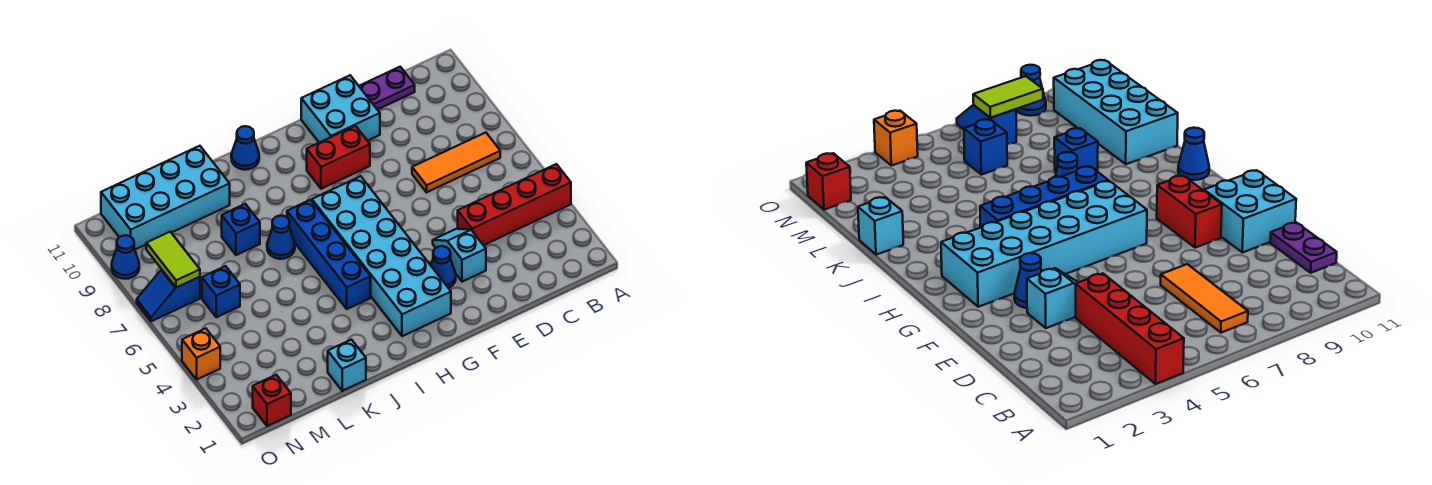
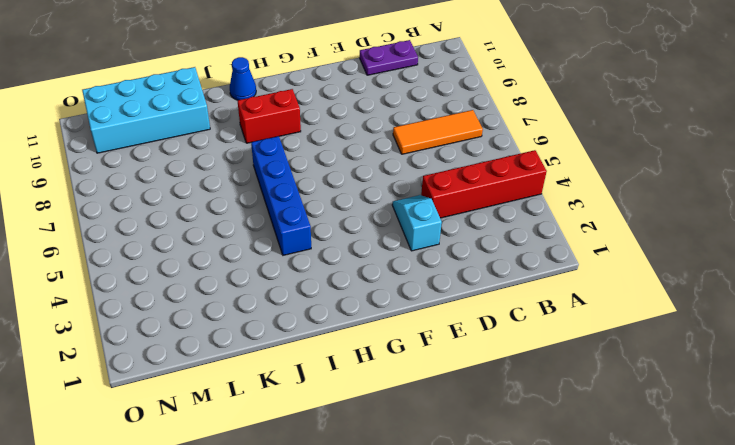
red brick H9:I9 level 1 -> red brick F9:G9 level 1
none -> cyan brick E10:F11 level 1
none -> blue cone F3 level 1
none -> cyan brick G2:H7 level 1

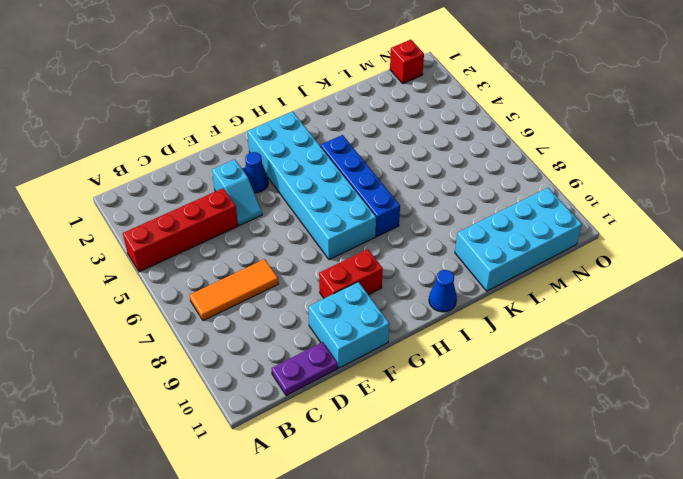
none -> blue cone J7 level 1
none -> cyan brick K1 level 1
none -> blue brick K8 level 1

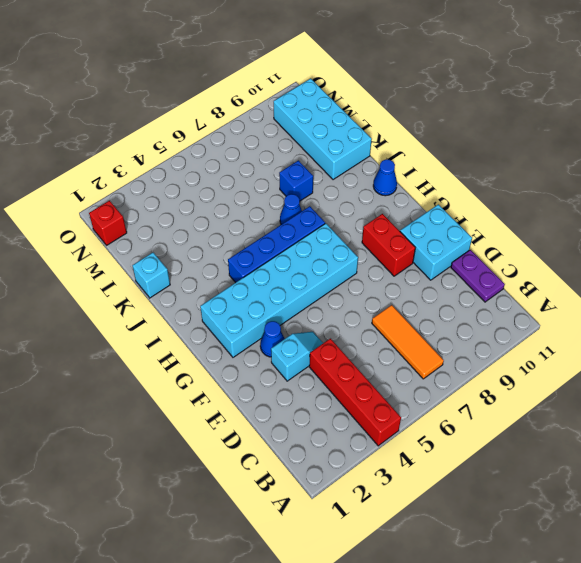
none -> blue brick M6 level 1
none -> blue slope N7:O7 level 1 top N
none -> orange brick O4 level 1

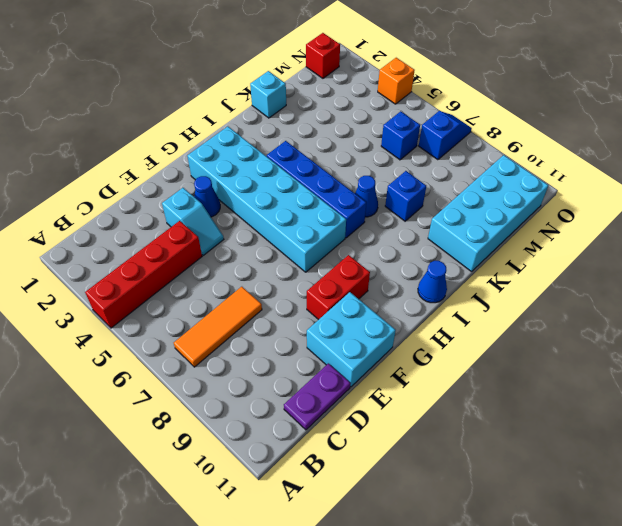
none -> blue cone O9 level 1
none -> lime tile N7:N8 level 2

